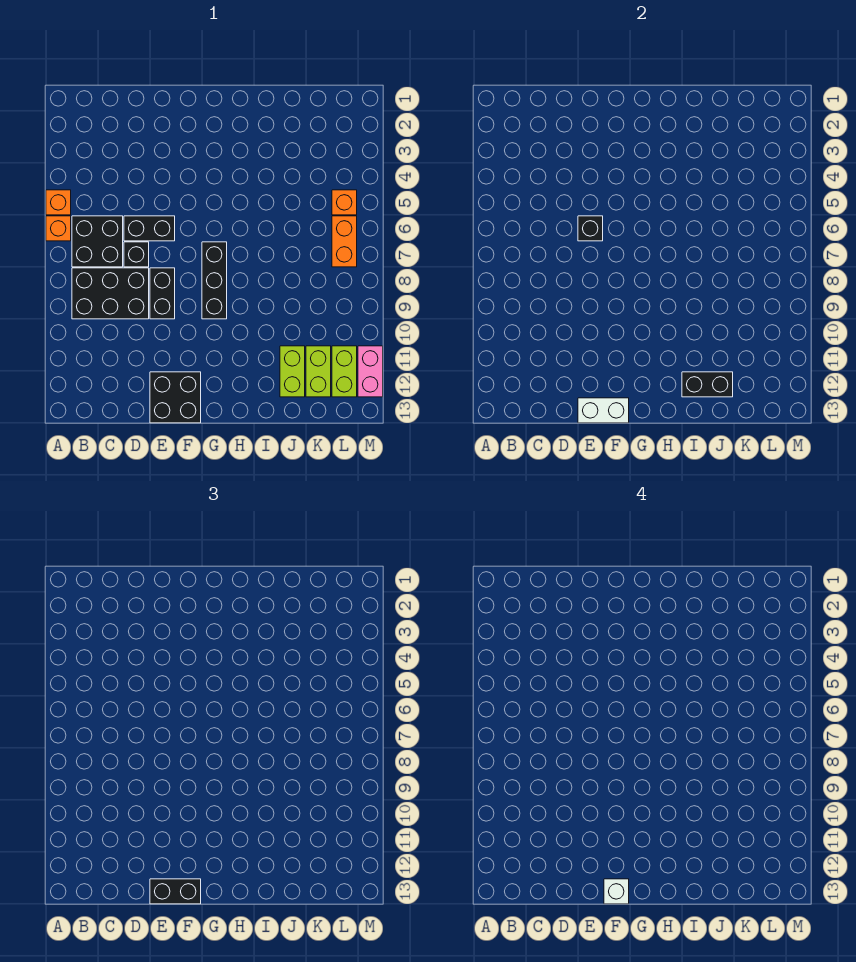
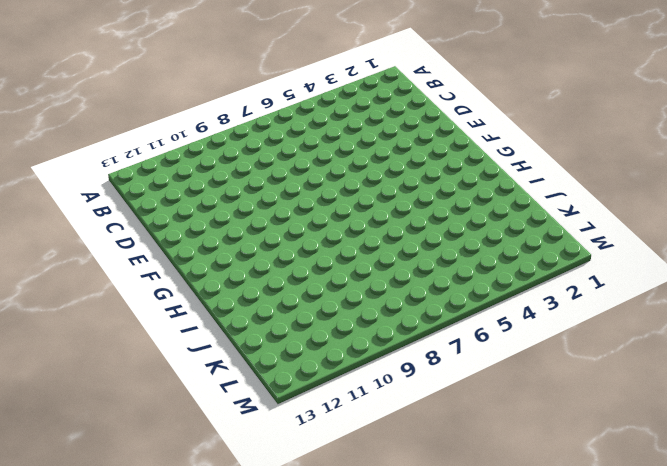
none -> orange brick A5 level 1
none -> orange brick A6 level 1
none -> black brick B6:C7 level 1

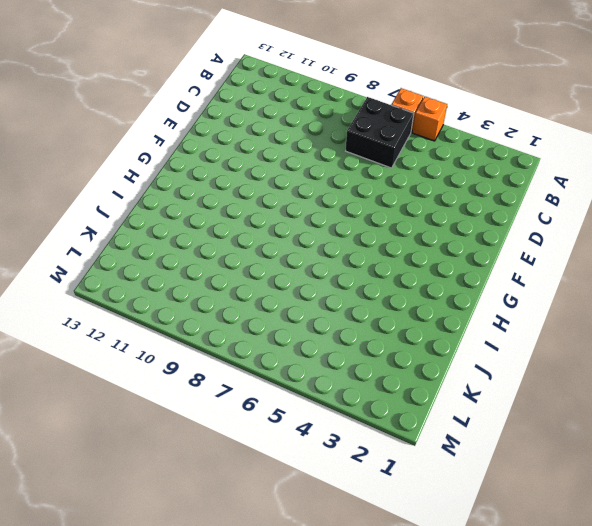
none -> black brick B8:D9 level 1
none -> black brick D6:E6 level 1
none -> black brick D7 level 1

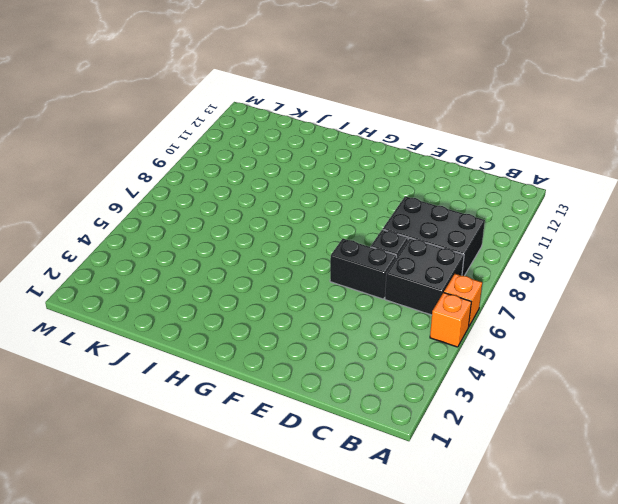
none -> black brick E8:E9 level 1
none -> black brick E12:F13 level 1
none -> black brick G7:G9 level 1

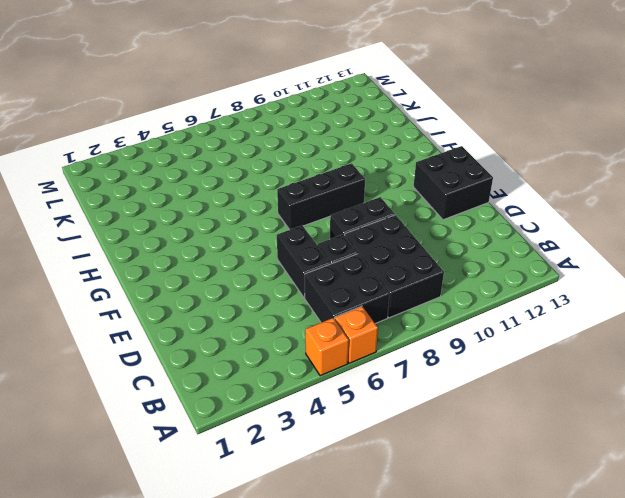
none -> lime brick J11:J12 level 1
none -> lime brick K11:K12 level 1
none -> orange brick L5 level 1

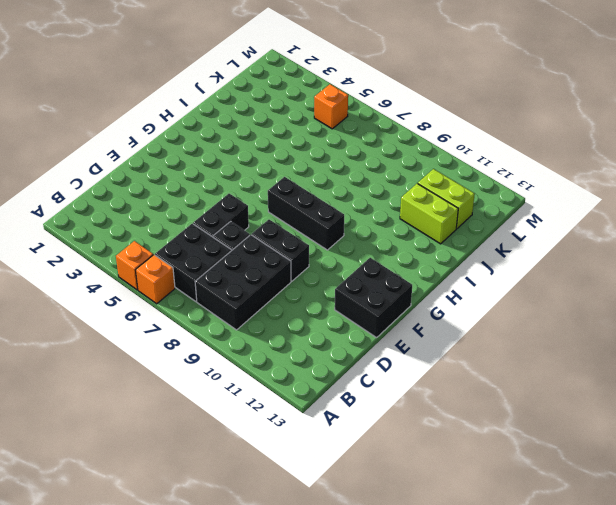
none -> orange brick L6:L7 level 1
none -> lime brick L11:L12 level 1
none -> pink brick M11:M12 level 1

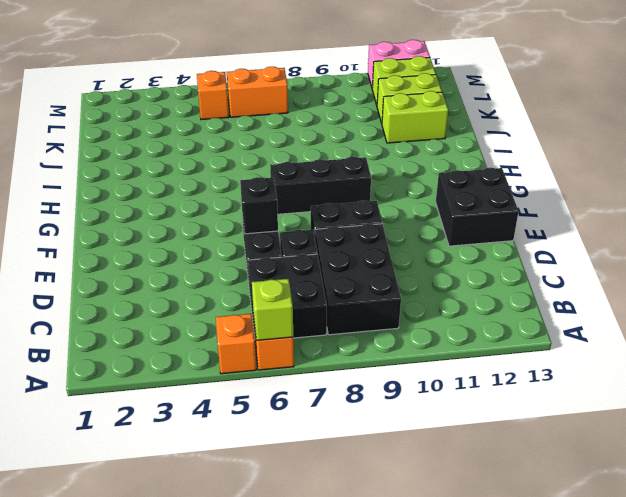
lime brick A6 level 2 -> none
none -> white brick E13:F13 level 2
none -> black brick I12:J12 level 2
none -> black brick E13:F13 level 3

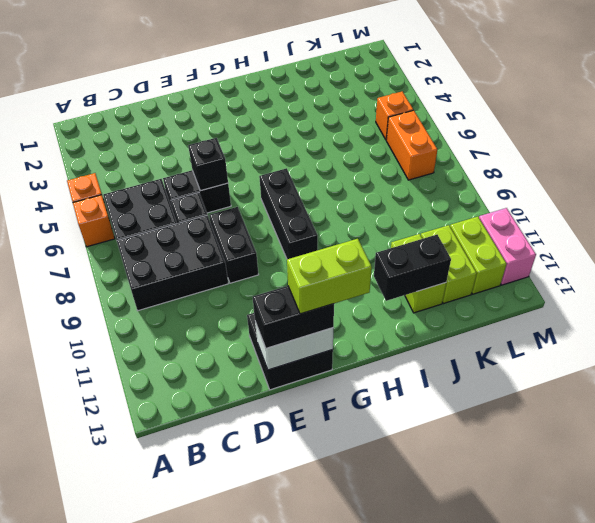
lime brick F13:G13 level 4 -> white brick F13 level 4

